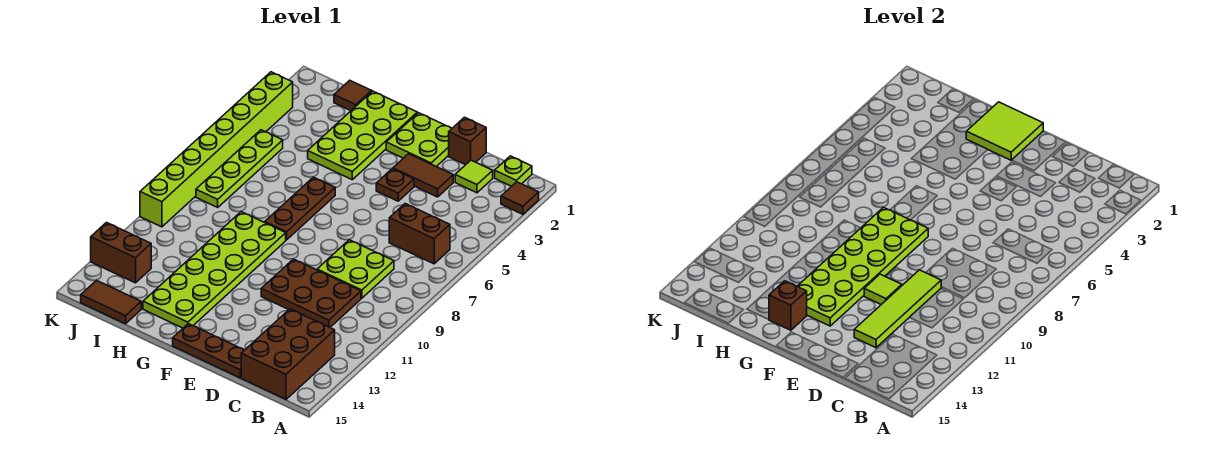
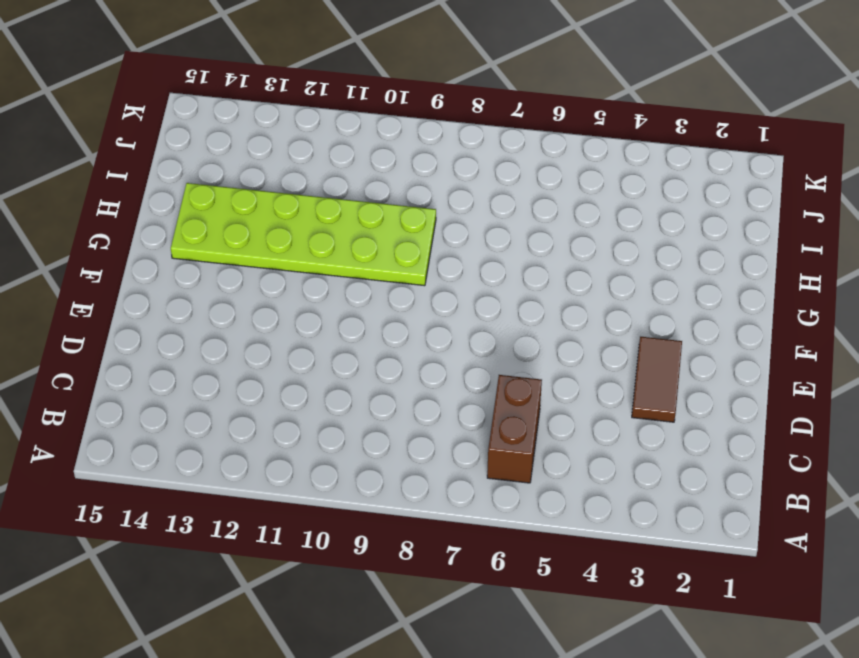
none -> brown tile A2 level 1
none -> lime plate B1 level 1
none -> brown brick B13:C15 level 1

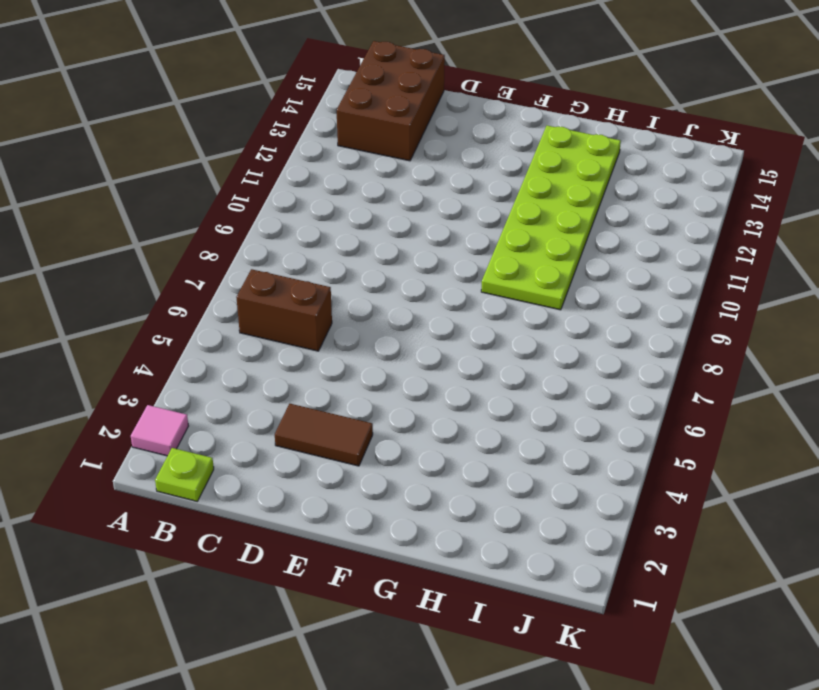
pink tile A2 level 1 -> brown tile A2 level 1
none -> lime tile C2 level 1
none -> lime plate C8:D9 level 1
none -> brown plate C10:E11 level 1

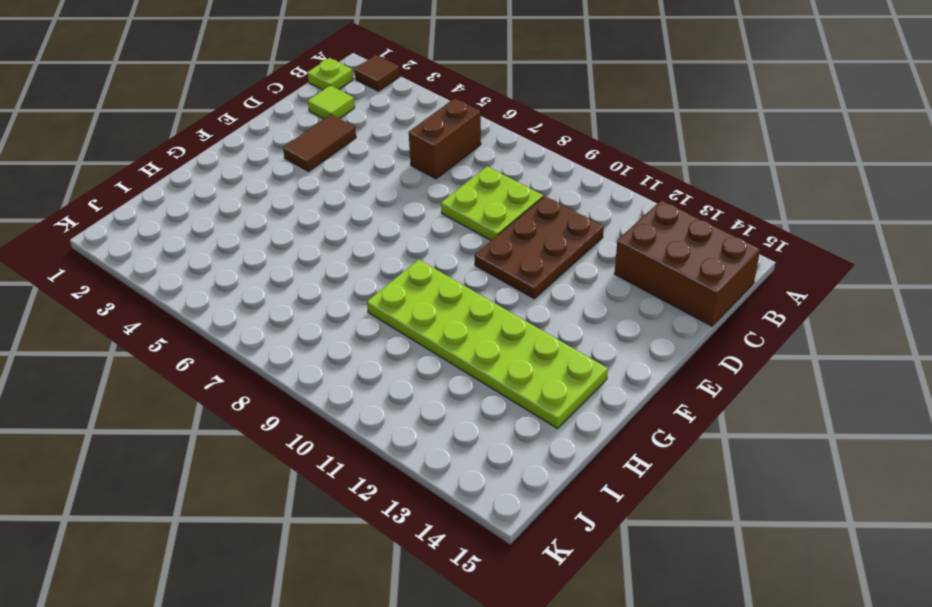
none -> brown brick D1 level 1
none -> brown plate D15:F15 level 1
none -> lime plate E1:F2 level 1

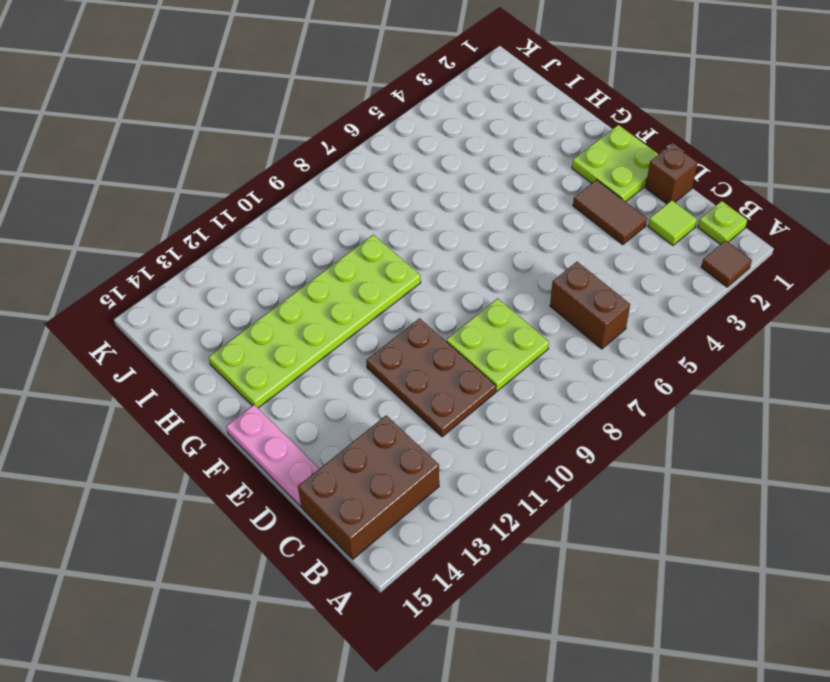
pink plate D15:F15 level 1 -> brown plate D15:F15 level 1
none -> brown plate E4 level 1
none -> lime plate G1:H4 level 1
none -> brown plate G6:G8 level 1

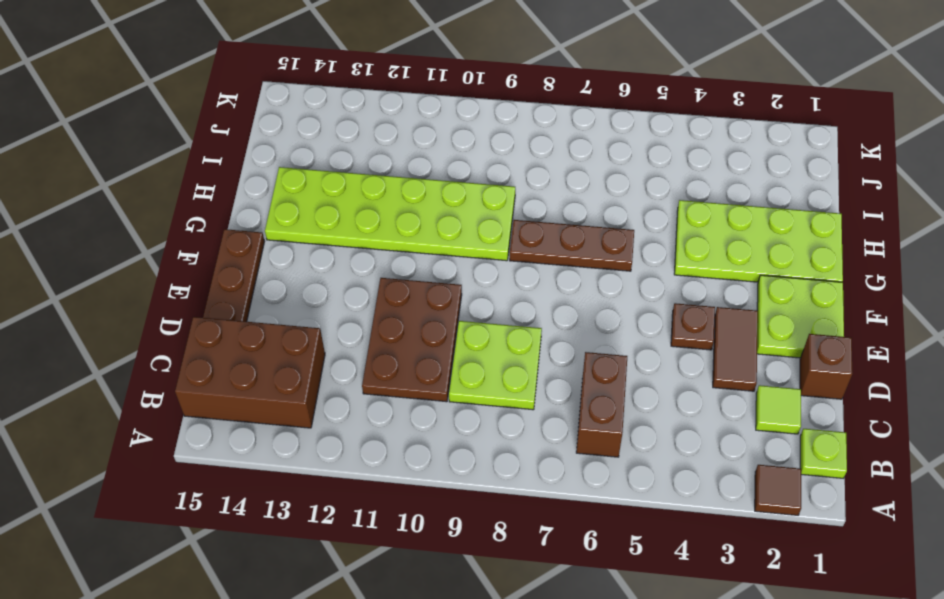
none -> brown tile I1 level 1
none -> brown tile I15:J15 level 1
none -> lime plate J5:J8 level 1

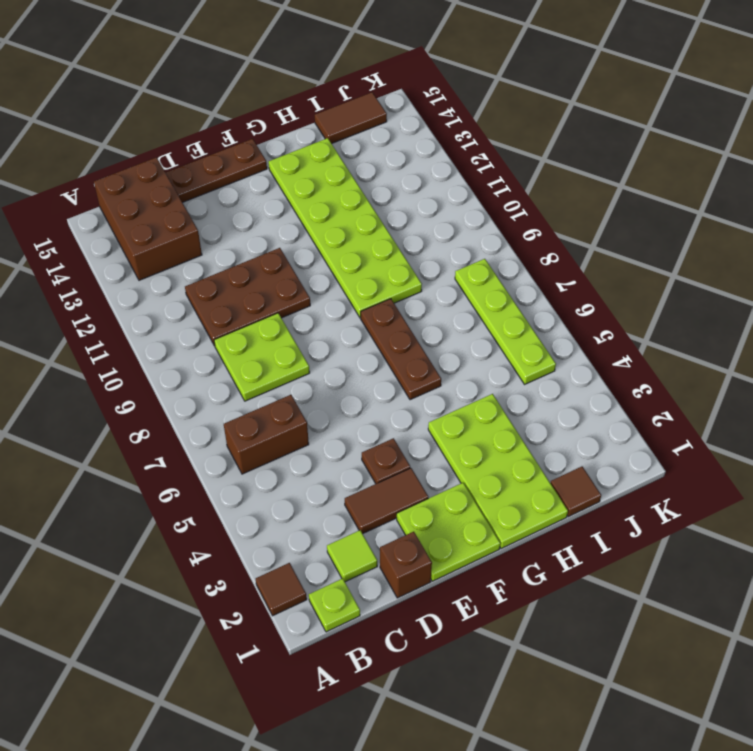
none -> brown brick J13:K13 level 1
none -> lime brick K3:K10 level 1
none -> lime tile D10:D13 level 2

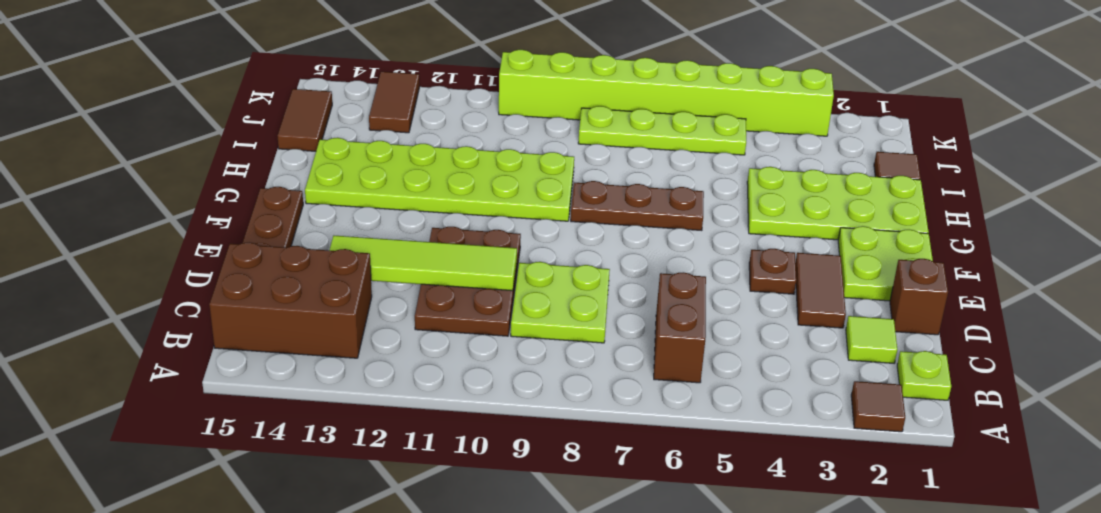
brown tile J13:K13 level 1 -> brown brick J13:K13 level 1
none -> lime tile E11 level 2
none -> lime tile F1:G2 level 2
none -> lime plate F8:G13 level 2

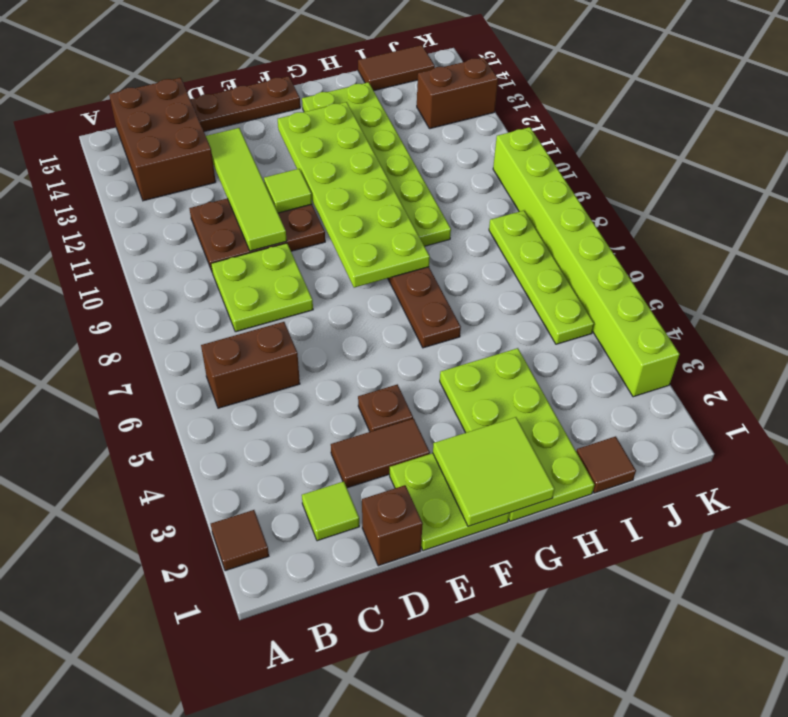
none -> lime plate B1 level 1
none -> brown brick G14 level 2

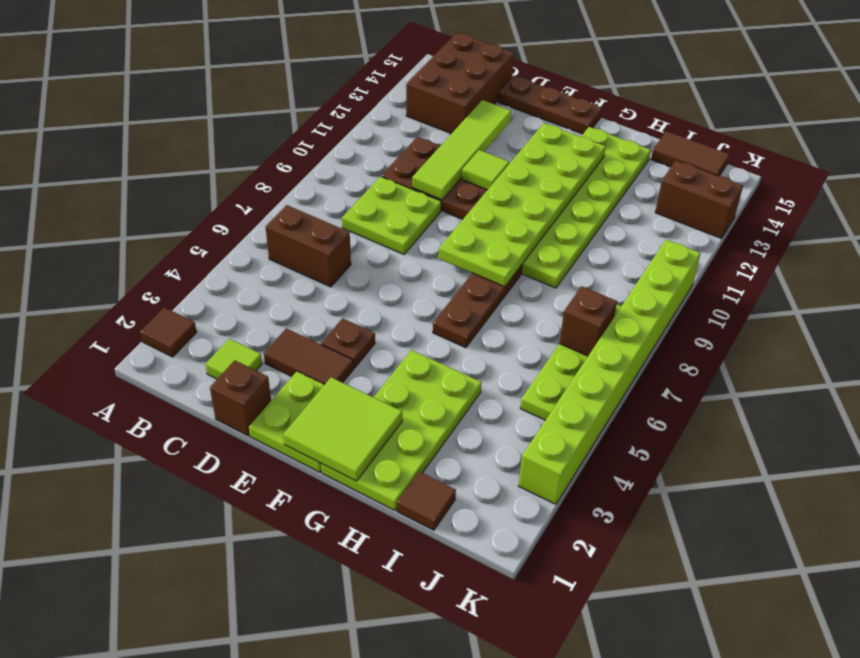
brown brick J7 level 2 -> brown brick G14 level 2
none -> lime plate B1 level 1

